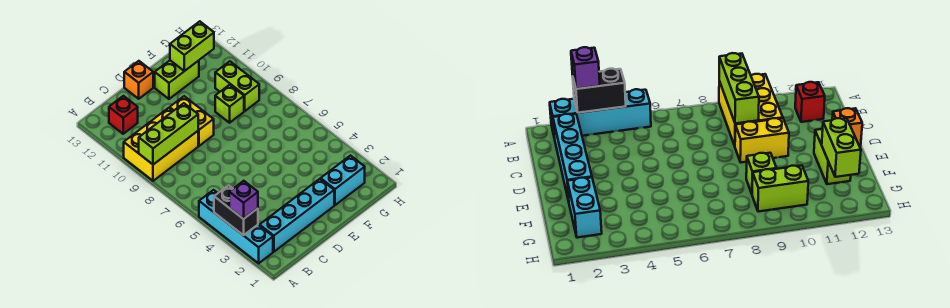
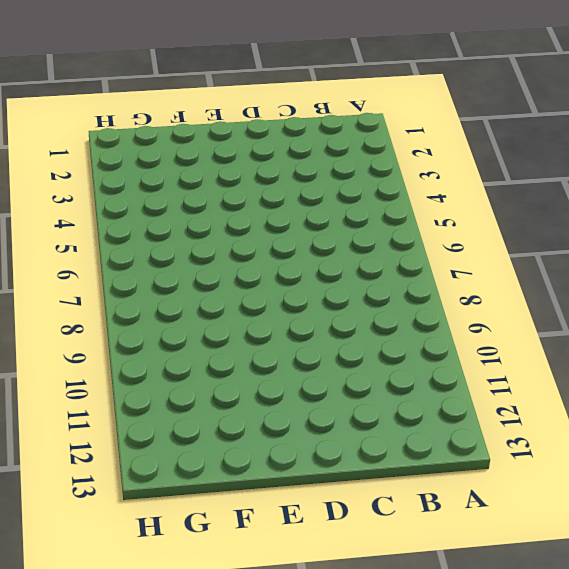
none -> cyan brick A2:A5 level 1
none -> yellow brick A9:C10 level 1
none -> cyan brick B2:E2 level 1

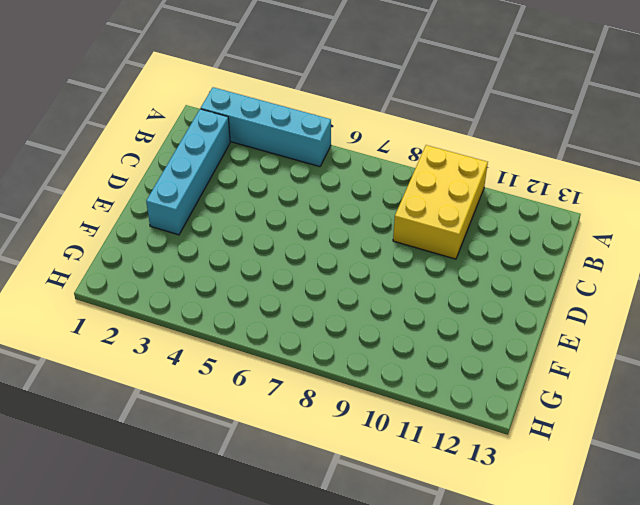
none -> red brick B12 level 1
none -> yellow brick D9:D10 level 1
none -> orange brick D13 level 1

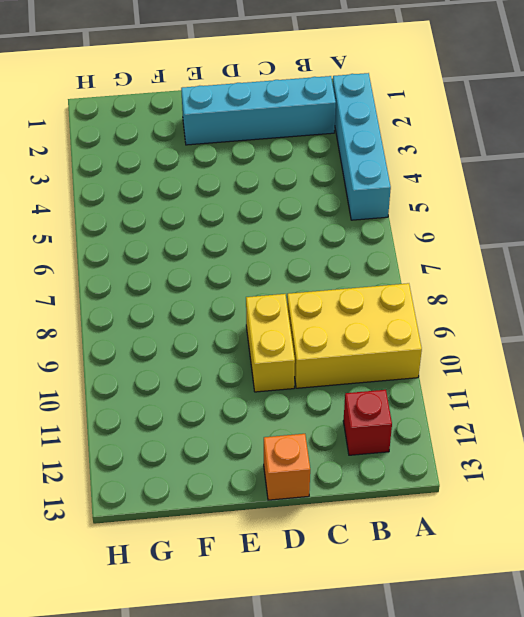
none -> lime brick E12:F12 level 1
none -> cyan brick F2:G2 level 1
none -> lime brick F9 level 1

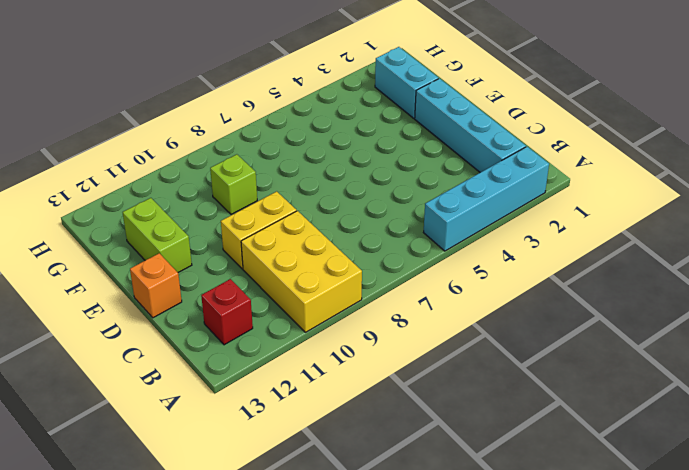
none -> lime brick G9:G10 level 1
none -> black brick A3:A4 level 2
none -> lime brick A9:C9 level 2

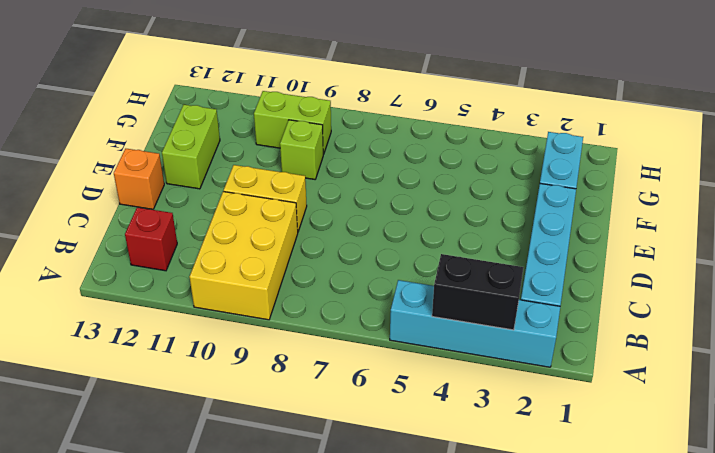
none -> lime brick A9:C9 level 2
none -> lime brick F12:G12 level 2
none -> purple brick A3 level 3

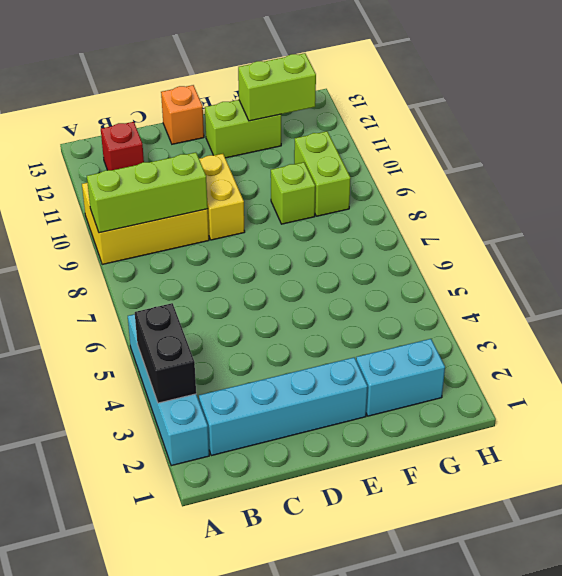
none -> purple brick A3 level 3

